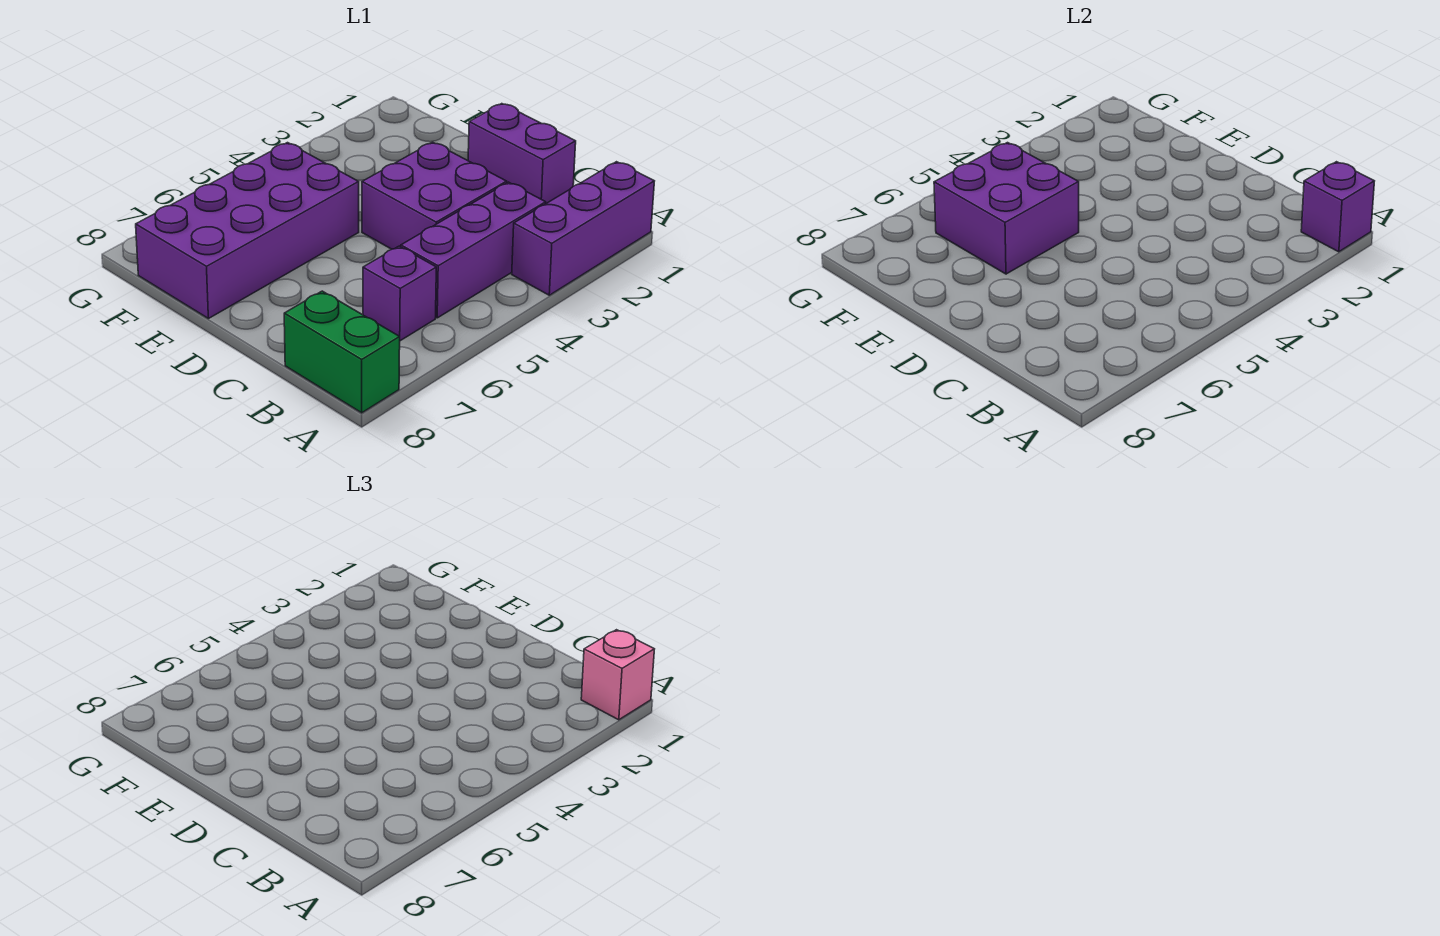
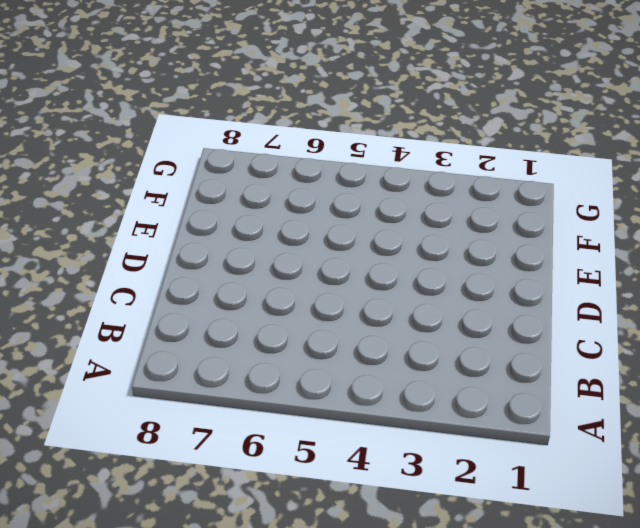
none -> purple brick A1:A3 level 1
none -> green brick A8:B8 level 1

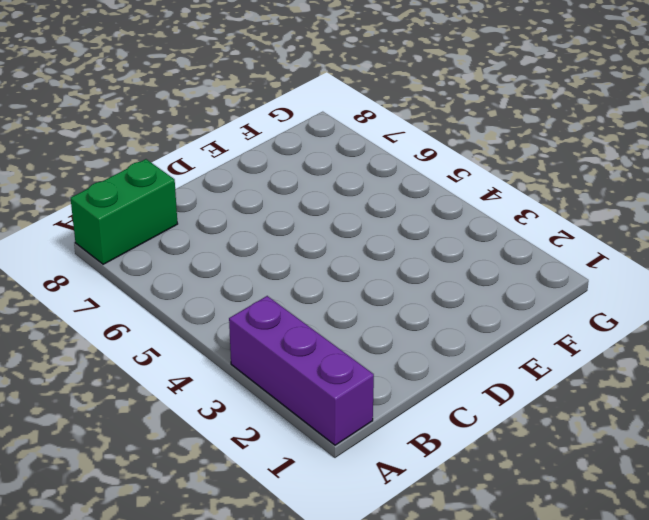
none -> purple brick B3:B5 level 1
none -> purple brick B6 level 1

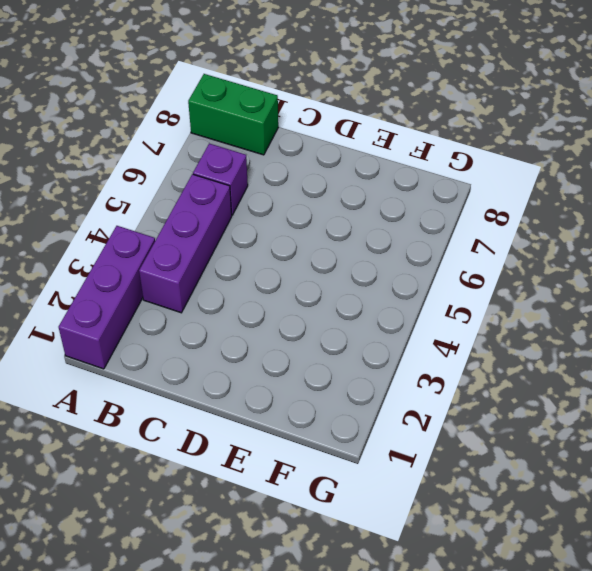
none -> purple brick C1:D1 level 1
none -> purple brick C3:D4 level 1

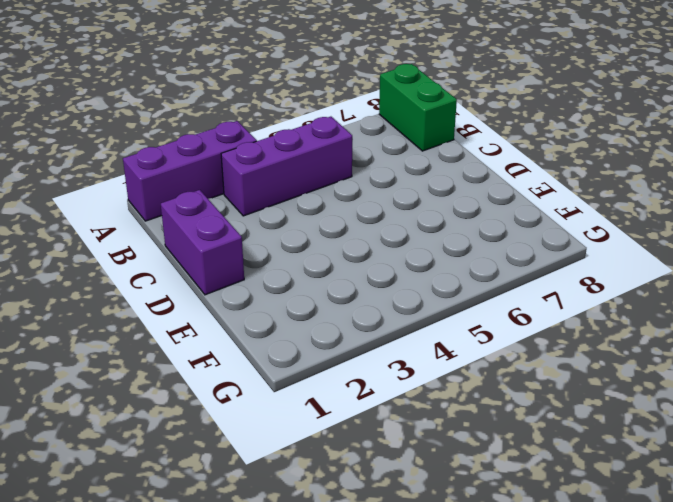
none -> purple brick B6 level 1
none -> purple brick C3:D4 level 1

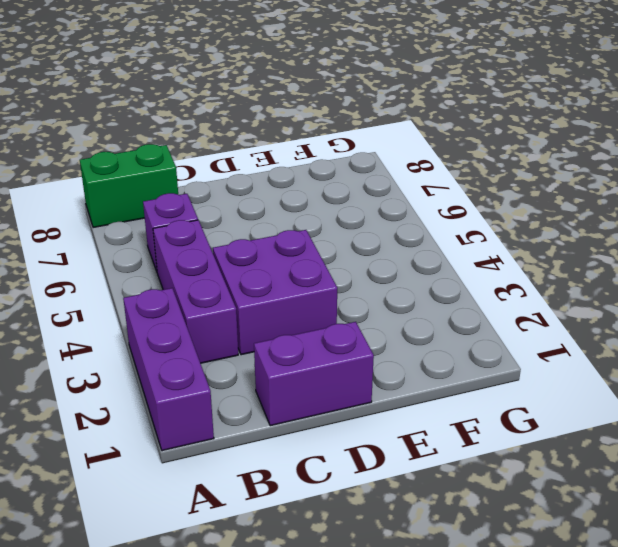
none -> purple brick E5:F8 level 1
none -> purple brick A1 level 2

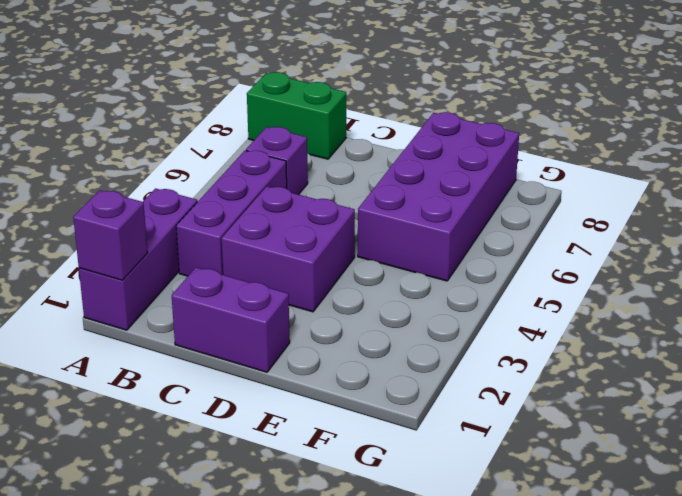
none -> purple brick E5:F6 level 2
none -> pink brick A1 level 3

